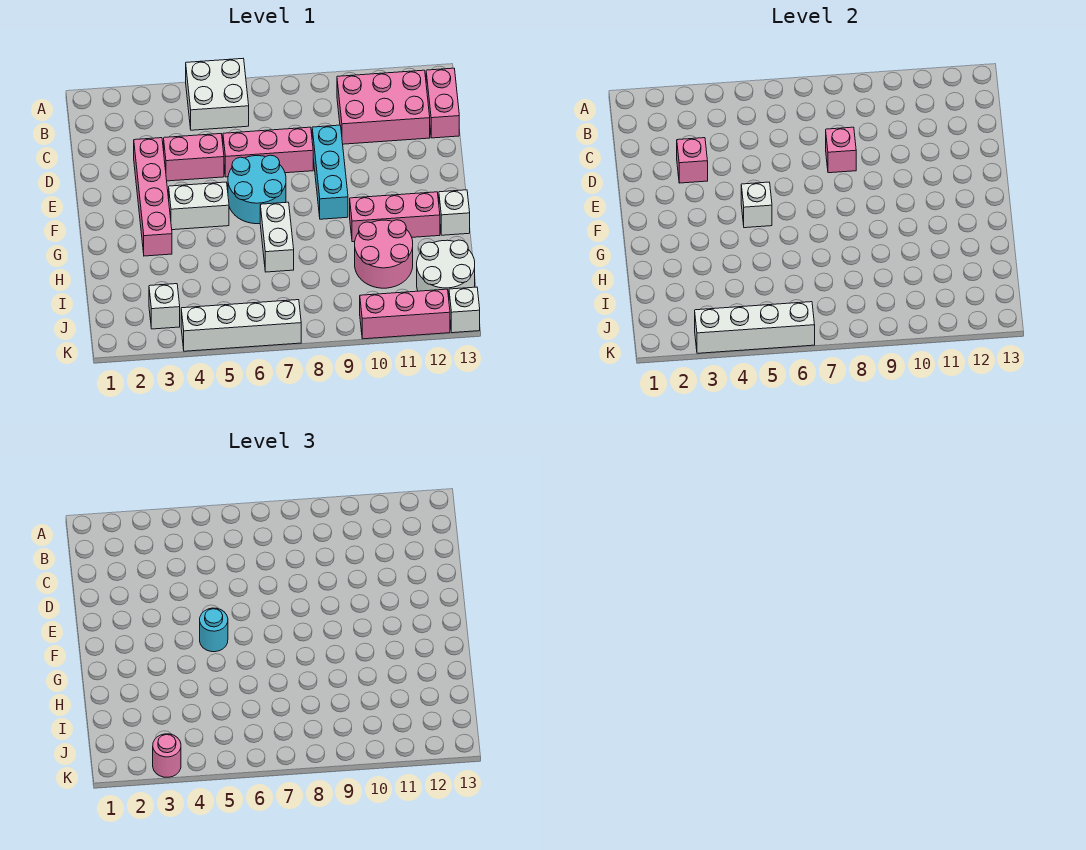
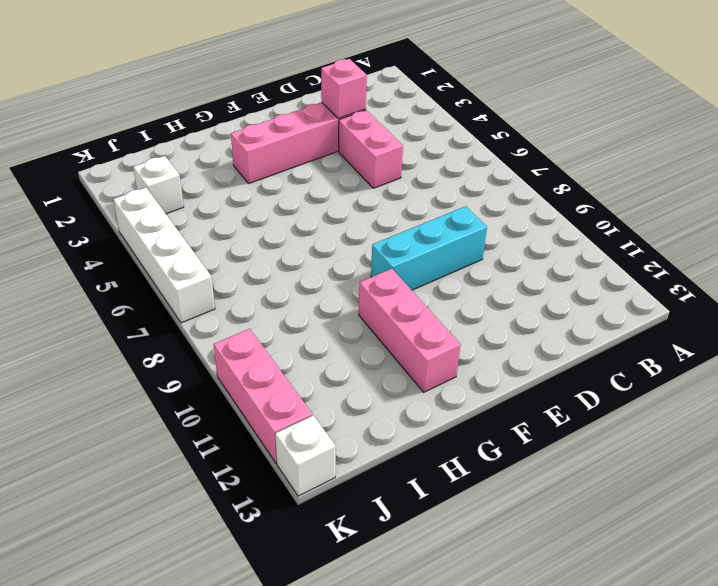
none -> white brick A5:B6 level 1
none -> pink brick B10:C12 level 1
none -> pink brick B13:C13 level 1

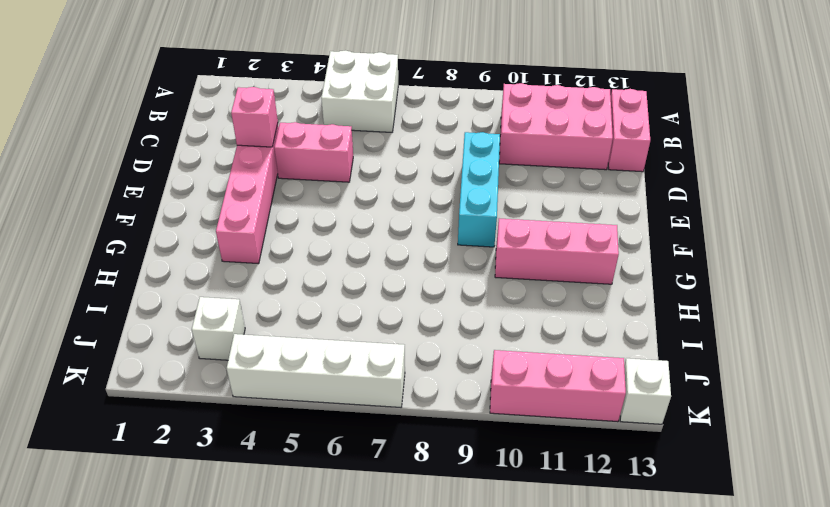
none -> pink brick D6:D8 level 1
none -> cyan round brick E6:F7 level 1
none -> white brick F4:F5 level 1

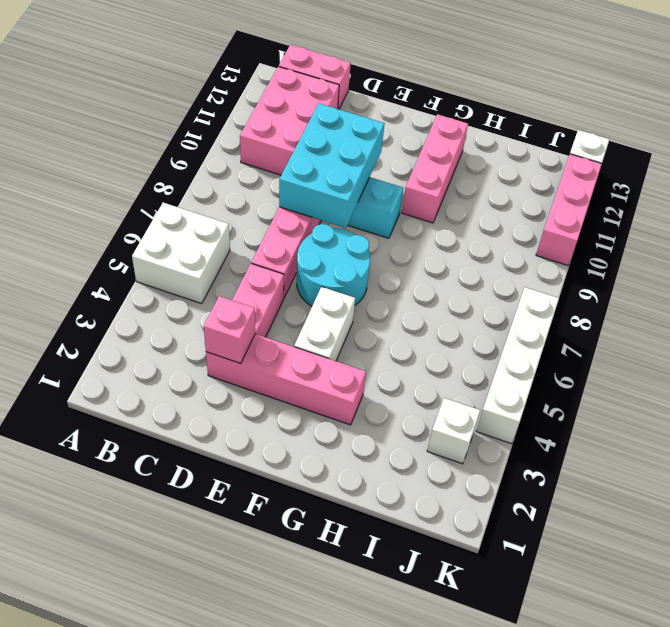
cyan brick D8:E10 level 2 -> pink brick D8 level 2
none -> white brick G7:H7 level 1
none -> white brick G13 level 1
none -> pink round brick H10:I11 level 1

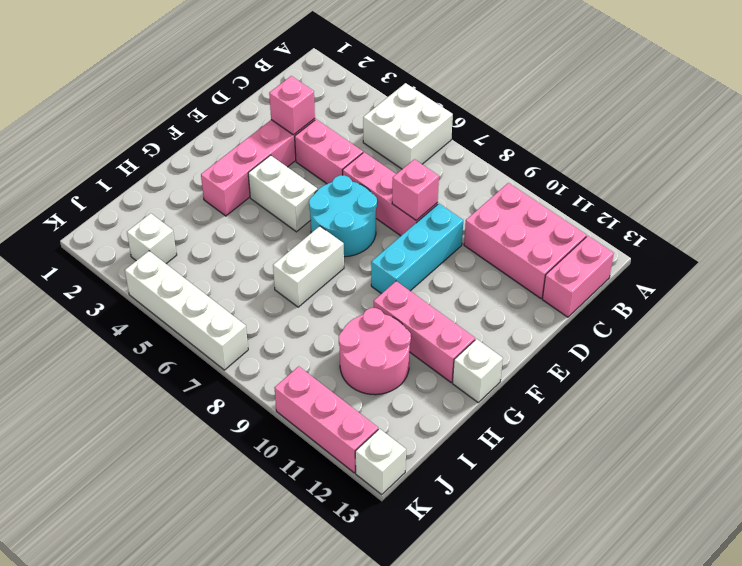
none -> white round brick I12:J13 level 1
none -> white brick F5 level 2
none -> white brick K3:K6 level 2

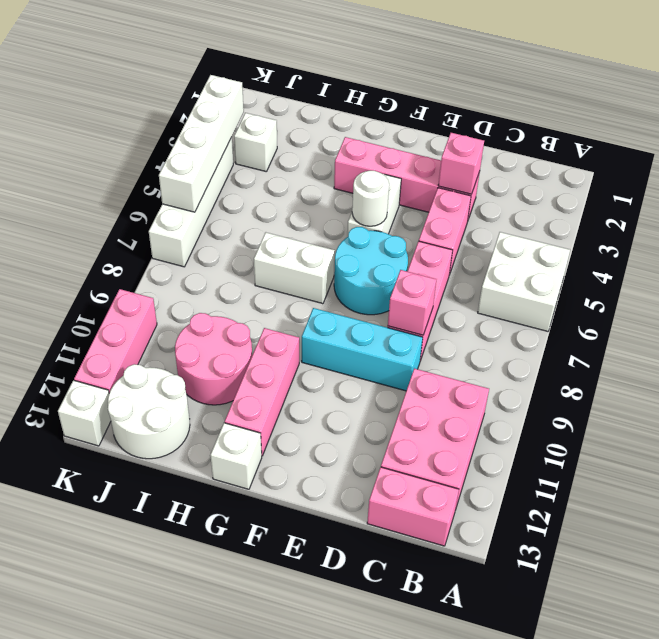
white round brick F5 level 2 -> white brick F5 level 2
none -> cyan round brick F5 level 3
none -> pink round brick K3 level 3

